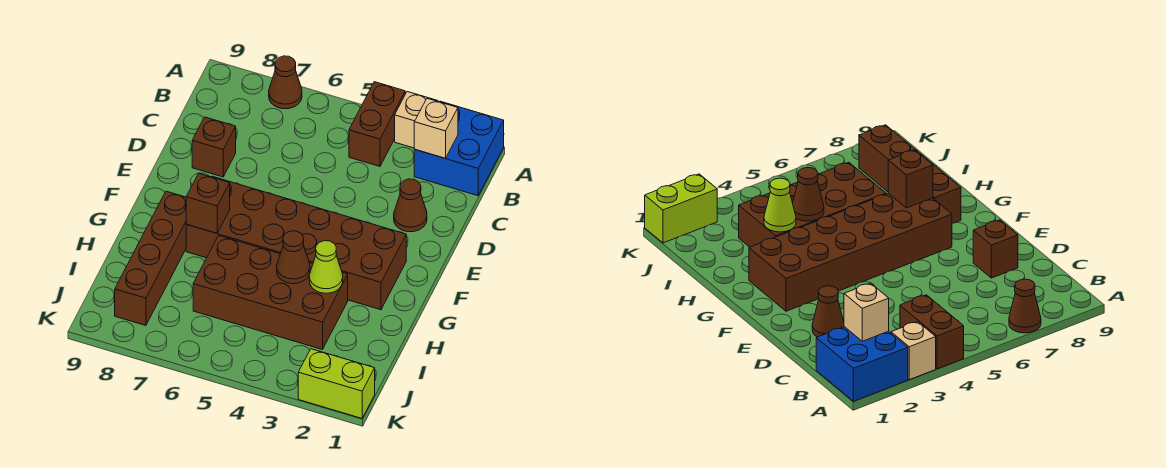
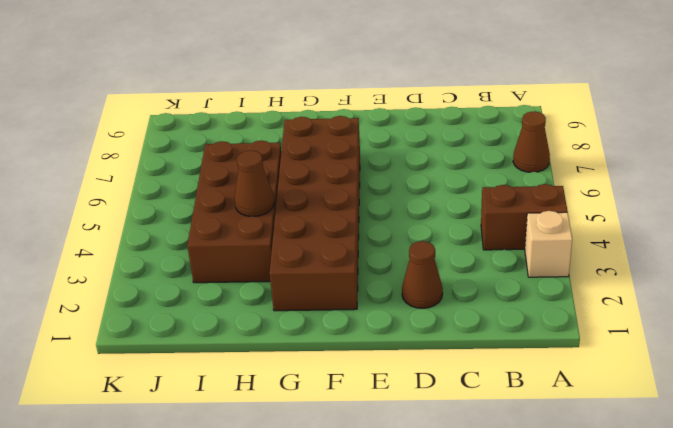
none -> blue brick A1:B2 level 1
none -> brown brick D8 level 1
none -> brown brick G8:J8 level 1

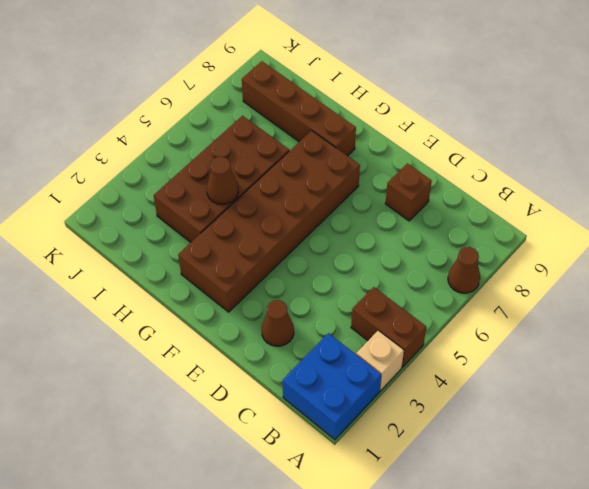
none -> lime brick K1:K2 level 1
none -> tan brick B2 level 2
none -> brown brick G7 level 2

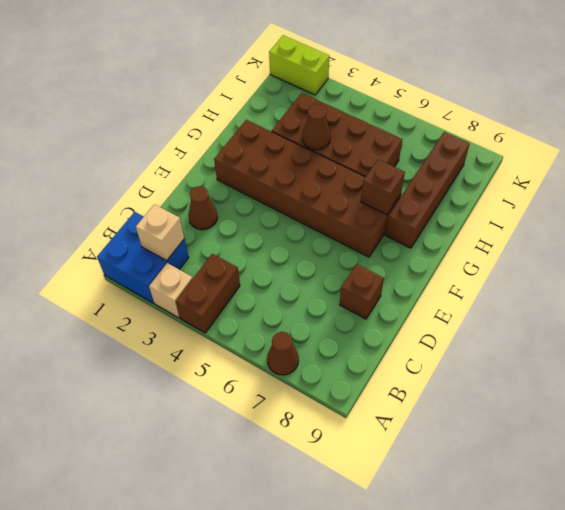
none -> lime cone H3 level 2

